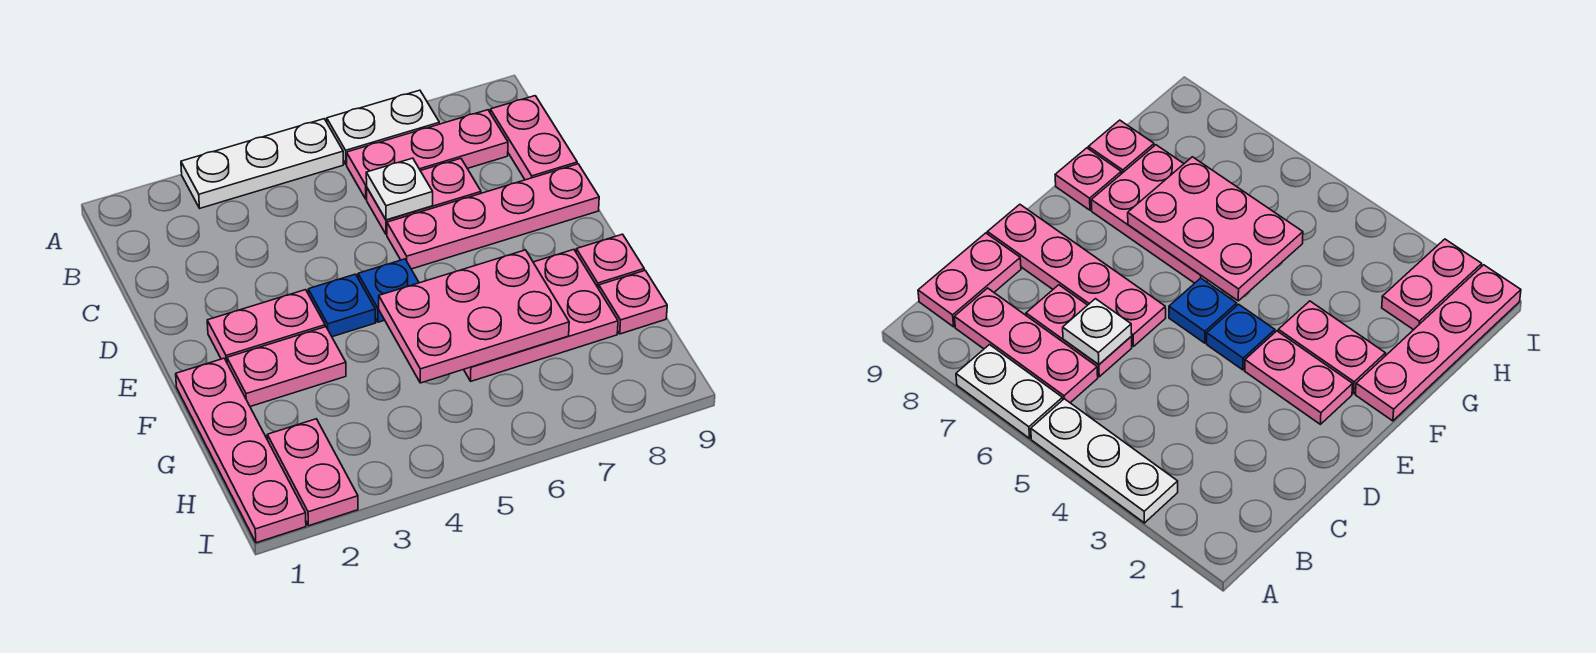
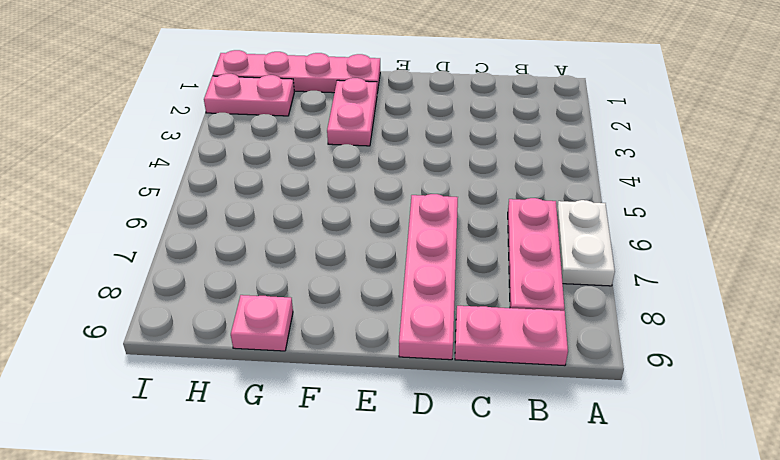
none -> white plate A3:A5 level 1
none -> pink plate C6:C7 level 1
none -> pink plate E2:E3 level 1

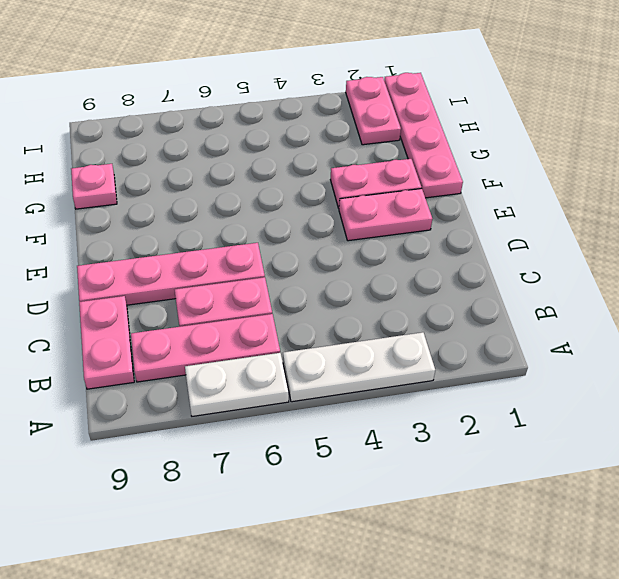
none -> blue plate E4 level 1
none -> blue plate E5 level 1
none -> pink plate F6:G8 level 1

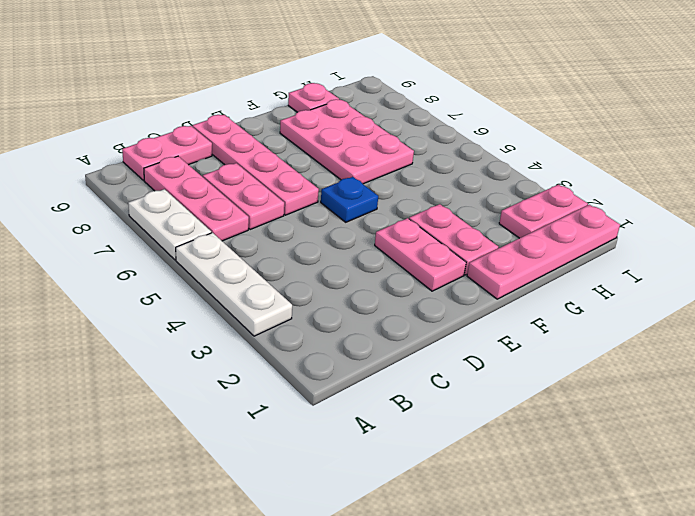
none -> blue plate E4 level 1
none -> pink plate F9 level 1
none -> white plate C6 level 2

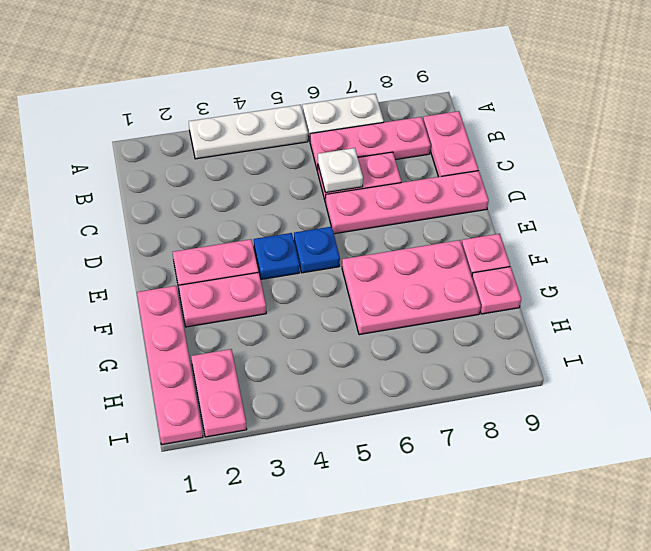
none -> pink plate F5:G7 level 2

